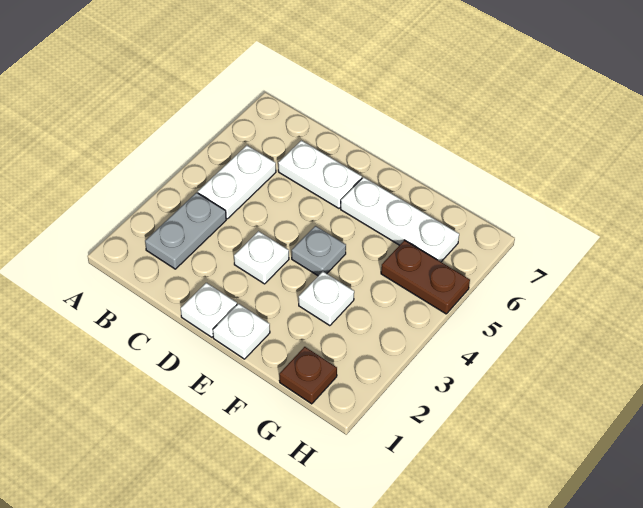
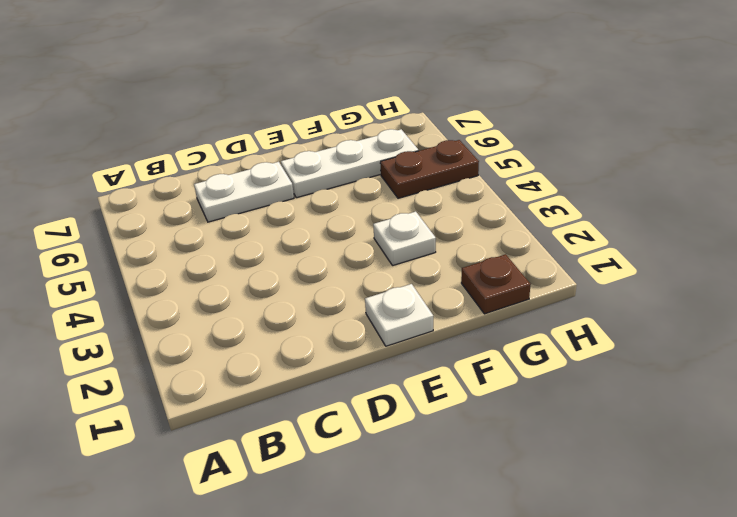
none -> grey plate B2:B3 level 1
none -> white plate B4:B5 level 1

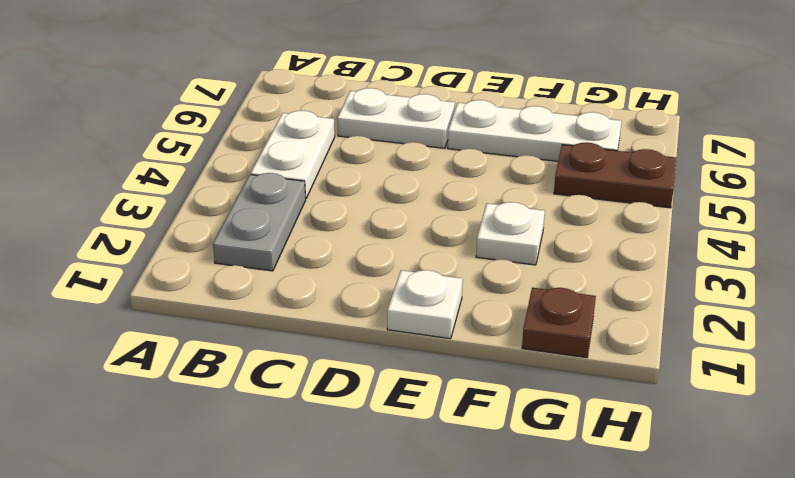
none -> white plate D1 level 1
none -> white plate D3 level 1

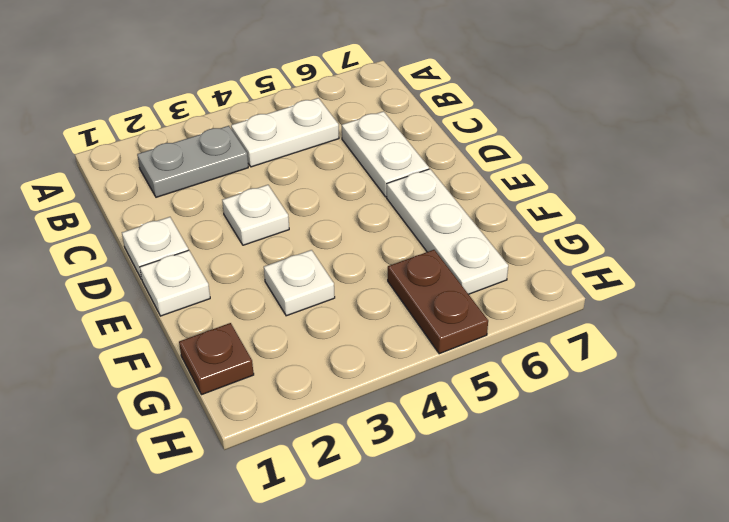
none -> grey plate E4 level 1

